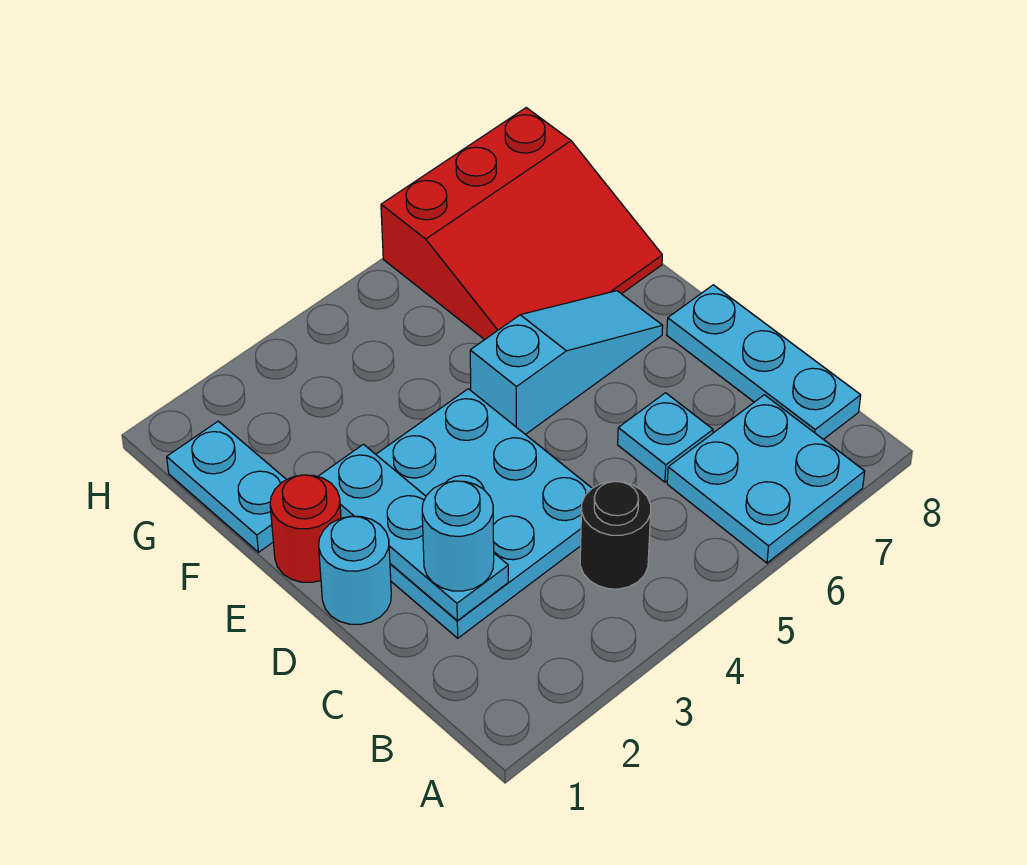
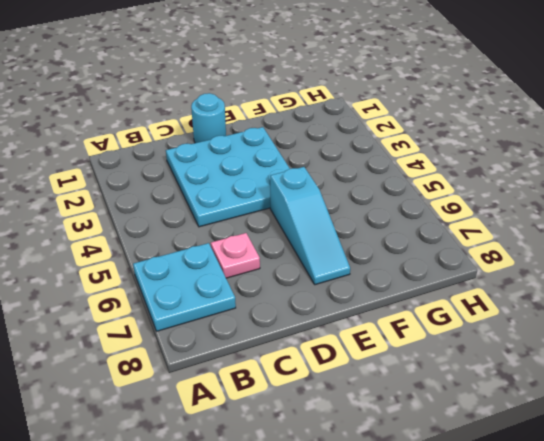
pink plate C6 level 1 -> cyan plate C6 level 1
none -> black round brick B4 level 1
none -> cyan plate B8:D8 level 1
none -> red round brick E1 level 1

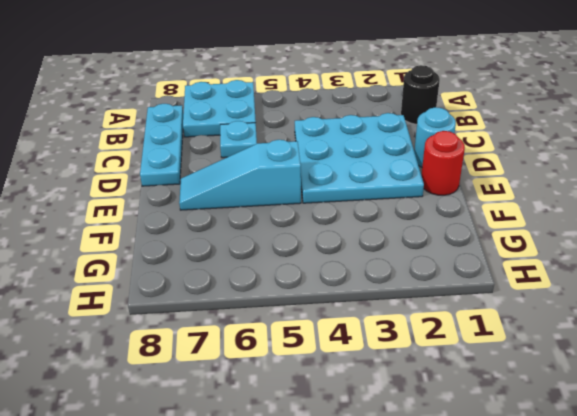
black round brick B1 level 1 -> black round brick B4 level 1
none -> cyan plate F1:G1 level 1
none -> red slope F6:H8 level 1 top H
none -> cyan plate C2:E2 level 2

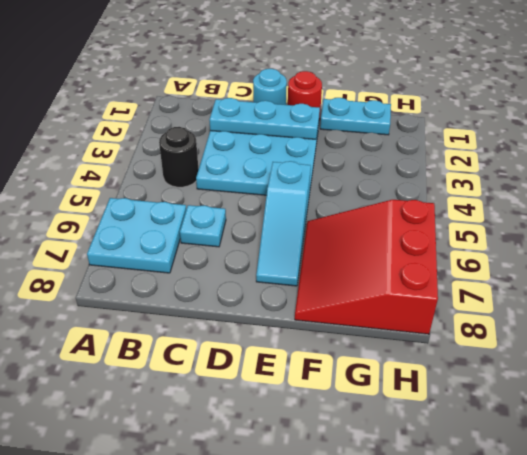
none -> cyan plate B8:D8 level 1
none -> cyan round brick C2 level 3

